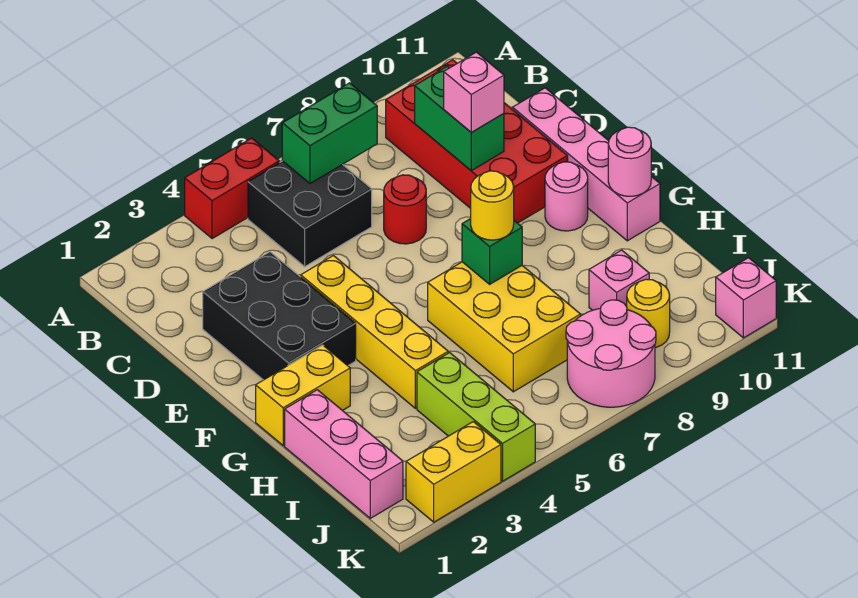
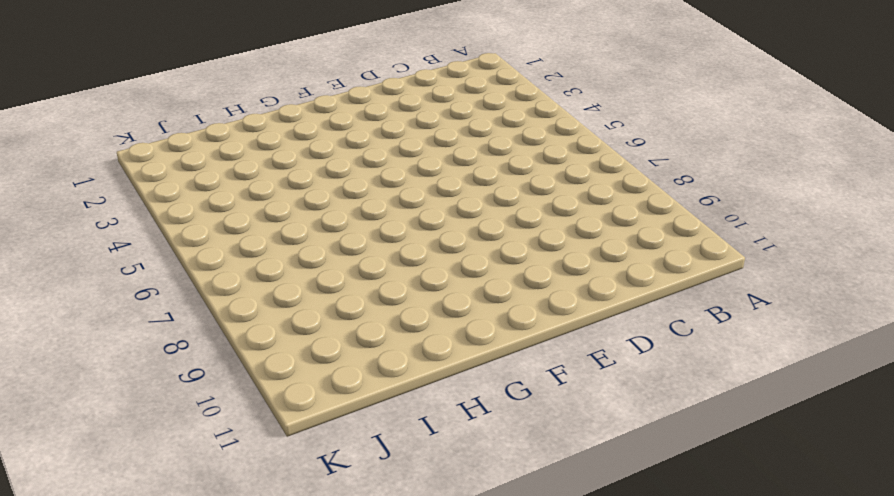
none -> red brick A4:A5 level 1
none -> black brick B5:C6 level 1
none -> red brick B9:E10 level 1

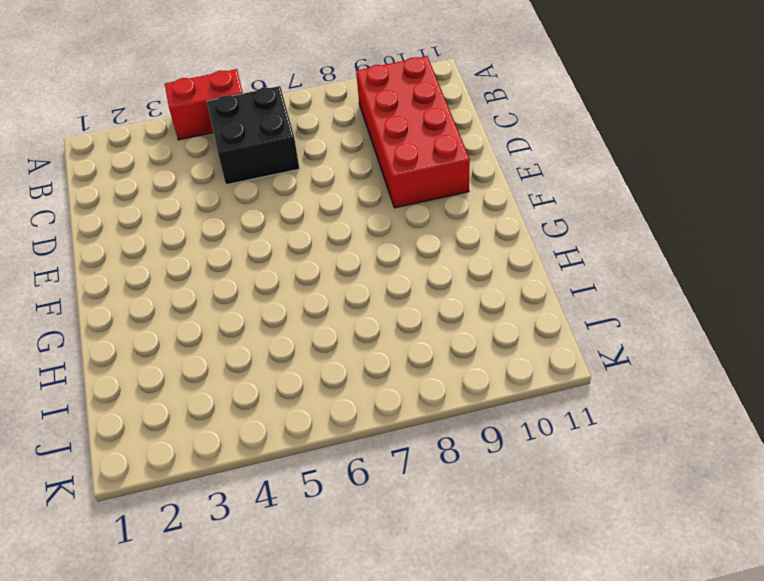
none -> black brick D2:F3 level 1
none -> red round brick D7 level 1
none -> pink brick D11:G11 level 1

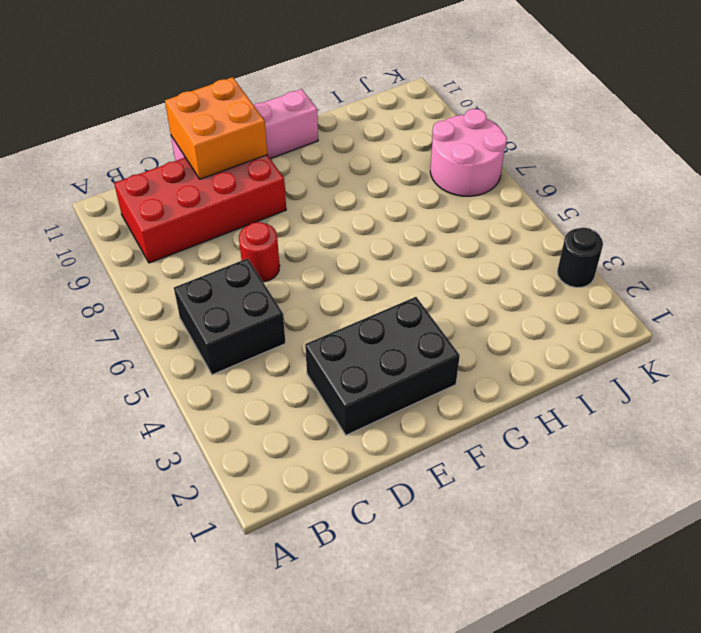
orange brick D10:E11 level 2 -> none
black round brick K3 level 1 -> yellow brick K2:K3 level 1
none -> red brick A4:A5 level 1
none -> yellow brick E4:H4 level 1
none -> pink round brick F10 level 1

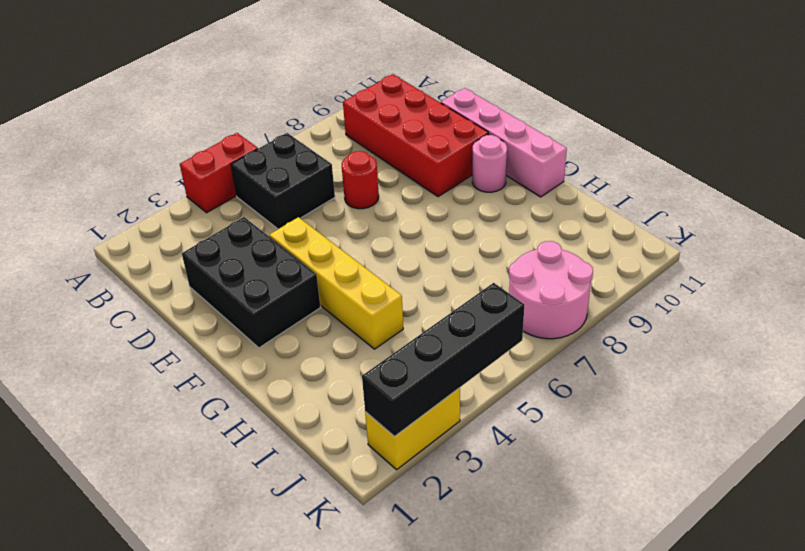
black brick K2:K5 level 2 -> none
none -> yellow brick G1:G2 level 1
none -> yellow brick G6:I7 level 1
none -> pink brick H1:J1 level 1

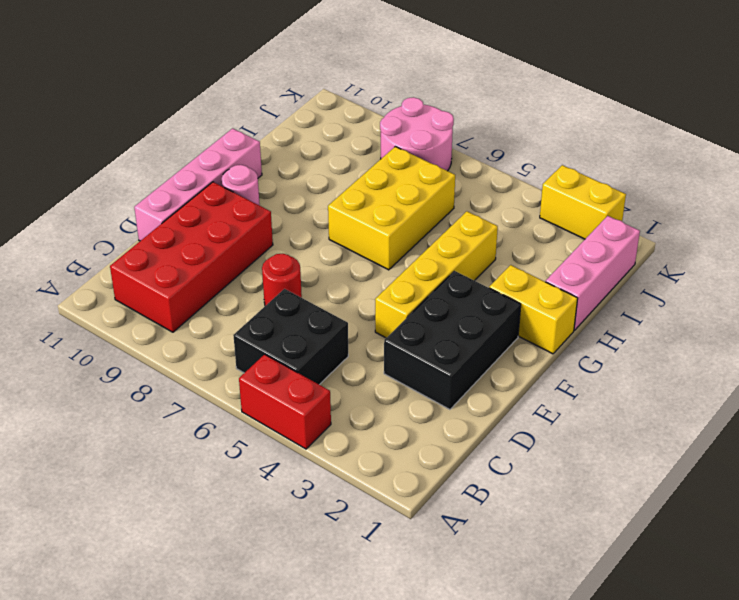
none -> lime brick I4:K4 level 1
none -> pink brick I9 level 1
none -> yellow round brick J9 level 1

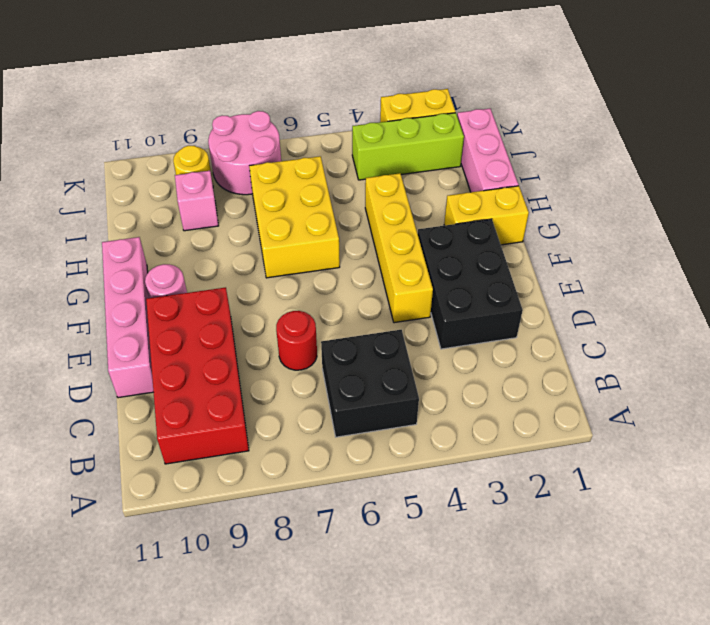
lime brick J2:J4 level 1 -> lime brick I4:K4 level 1
none -> red brick A4:A5 level 1
none -> pink brick K11 level 1
none -> green brick B6:B7 level 2

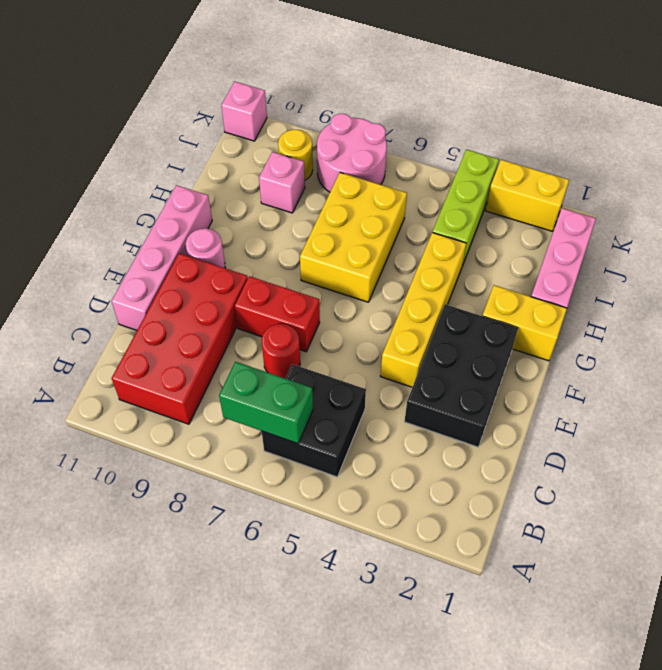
red brick E7:E8 level 1 -> red brick A4:A5 level 1
none -> green brick C9:D9 level 2
none -> green brick G7 level 2
none -> pink round brick G11 level 2

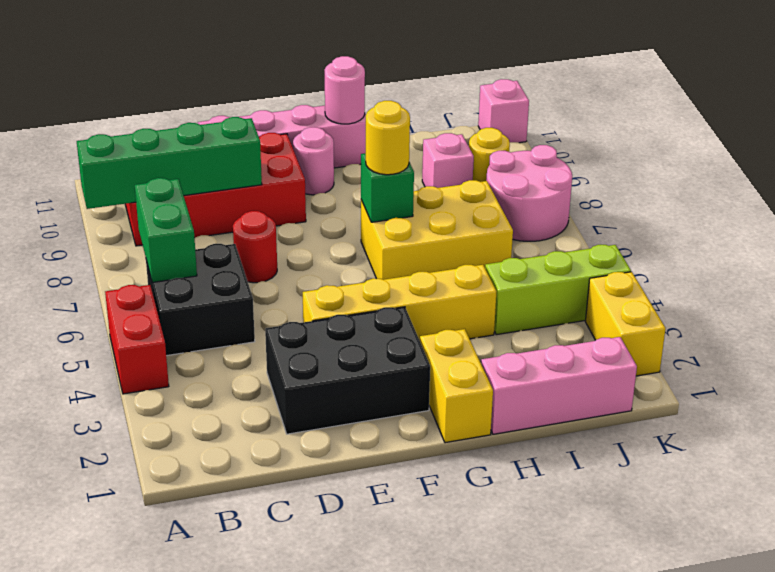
green brick A9:D9 level 2 -> green brick C9:D9 level 2
none -> pink brick D9 level 3

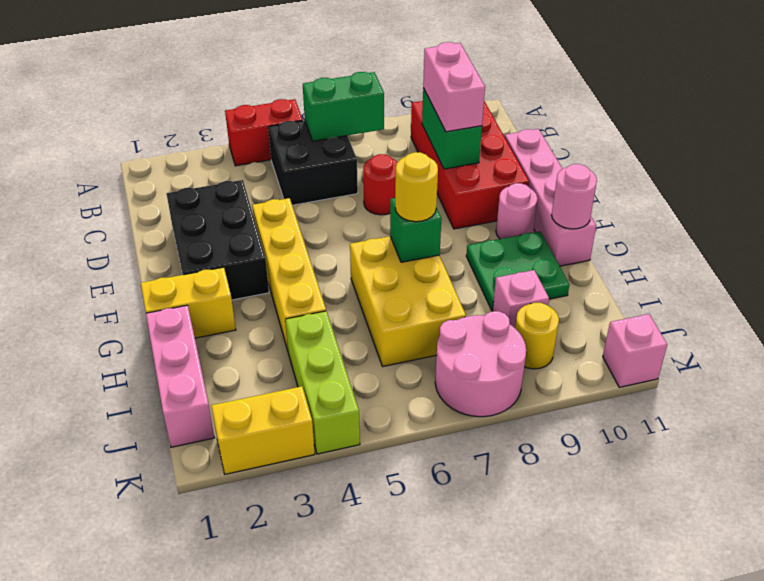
pink brick C9:D9 level 3 -> pink brick D9 level 3
green plate G9:H10 level 1 -> none

